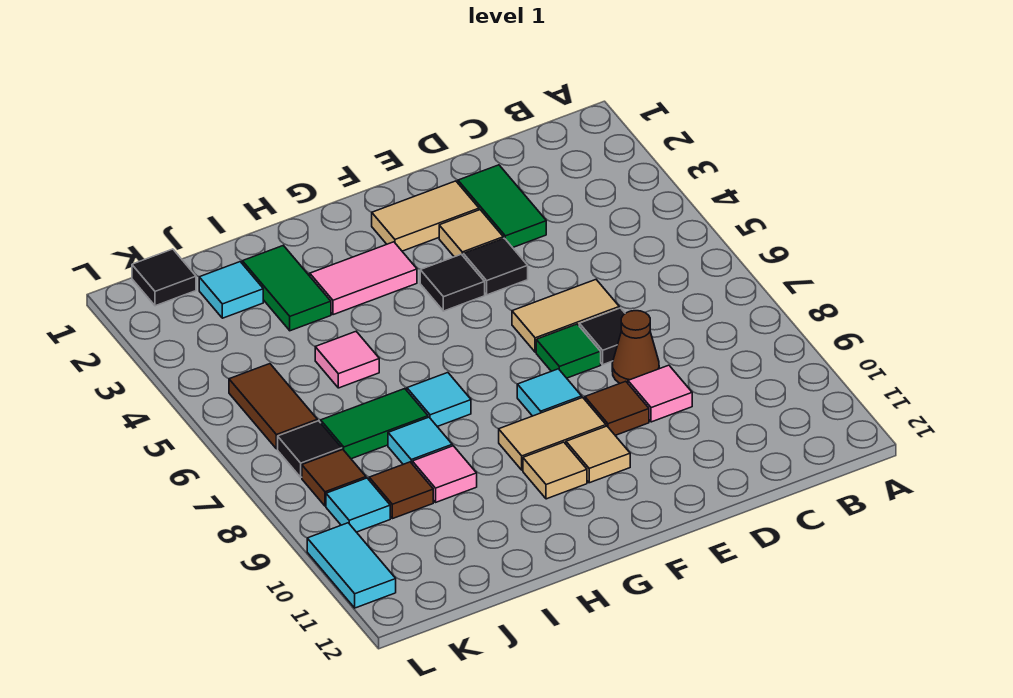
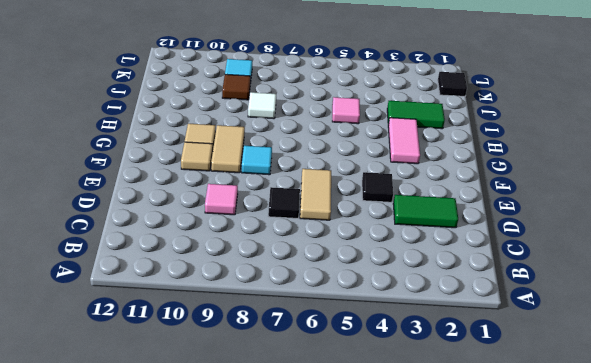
white tile I8 level 1 -> cyan tile I8 level 1
none -> brown cone D8 level 1
none -> tan tile E2:F2 level 1
none -> tan tile E3 level 1
none -> green tile E7 level 1

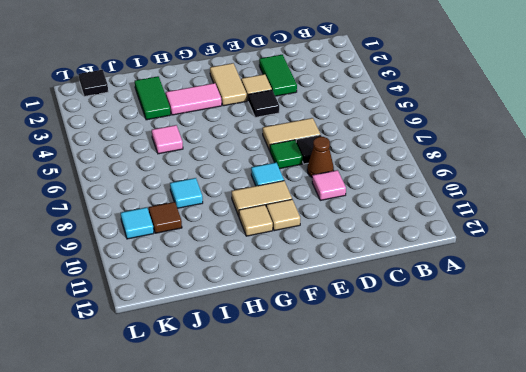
tan tile F2:F3 level 1 -> tan tile E2:F2 level 1
none -> brown tile E9 level 1
none -> black tile F4 level 1
none -> cyan tile H7 level 1
none -> green tile I7:J7 level 1

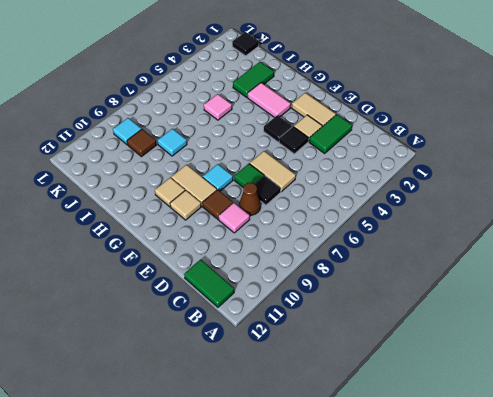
green tile B12:C12 level 1 -> green tile I7:J7 level 1
none -> cyan tile H7 level 1
none -> pink tile I9 level 1
none -> cyan tile J2 level 1
none -> brown tile K5:K6 level 1

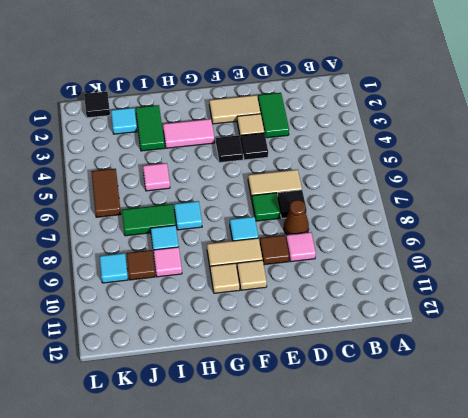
none -> black tile K7 level 1
none -> brown tile K8 level 1
none -> cyan tile L10:L11 level 1

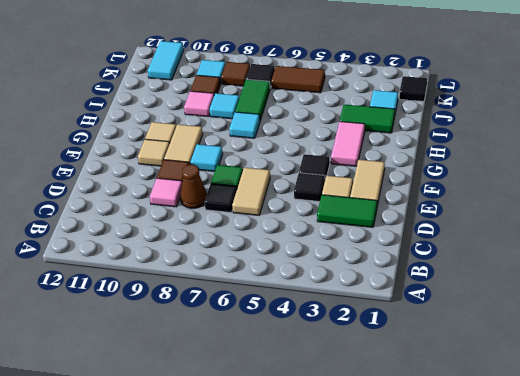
cyan tile K11:L11 level 1 -> cyan tile L10:L11 level 1
none -> pink tile I5 level 1

